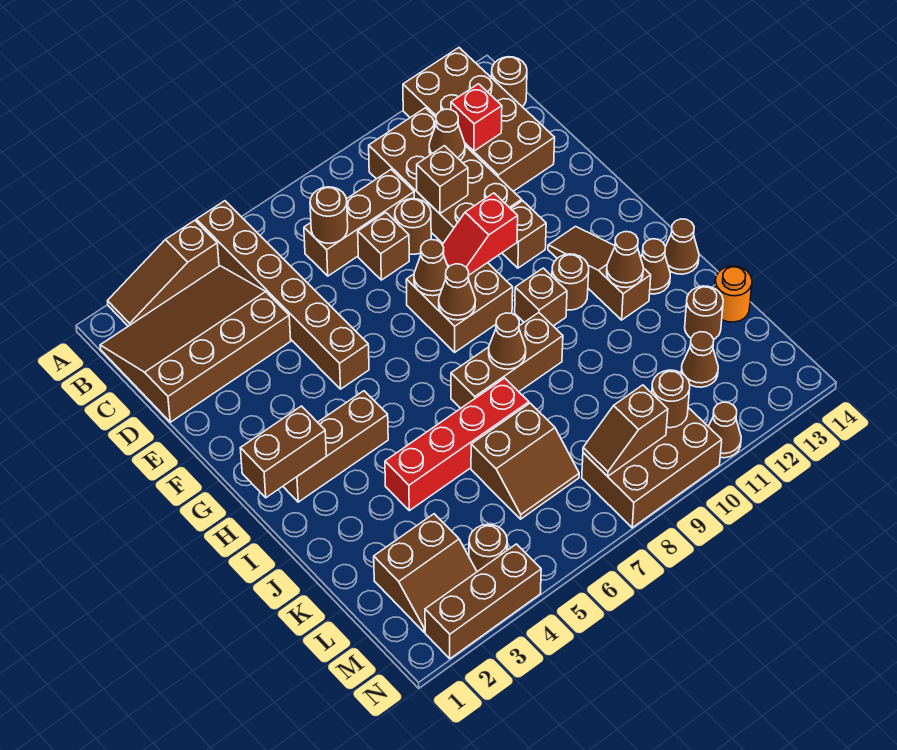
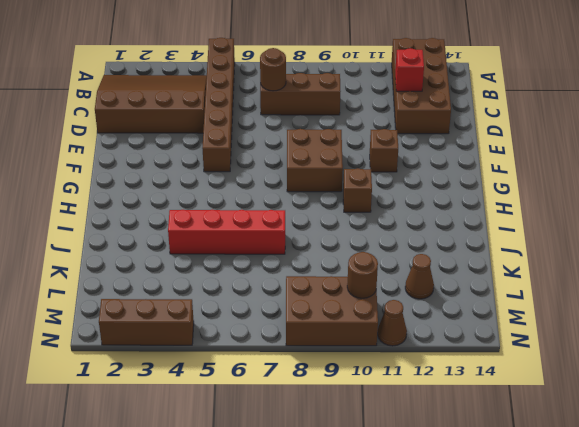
none -> brown slope A2:A4 level 1 top 4
none -> brown brick B10:E11 level 1
none -> brown round brick B14 level 1
none -> brown brick D8 level 1

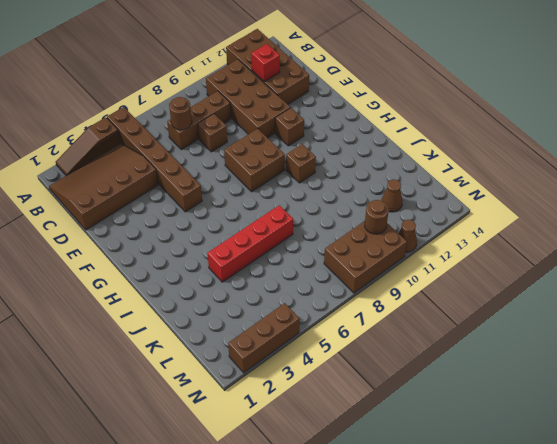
none -> brown round brick B14 level 1
none -> brown round brick D9 level 1
none -> brown slope G12:I12 level 1 top I
none -> brown brick H2:H4 level 1

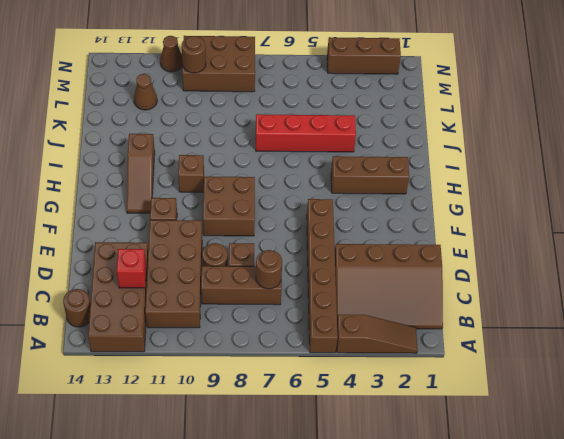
none -> brown round brick H11 level 1
none -> brown brick I7:I9 level 1
none -> brown cone I13 level 1
none -> brown cone I14 level 1

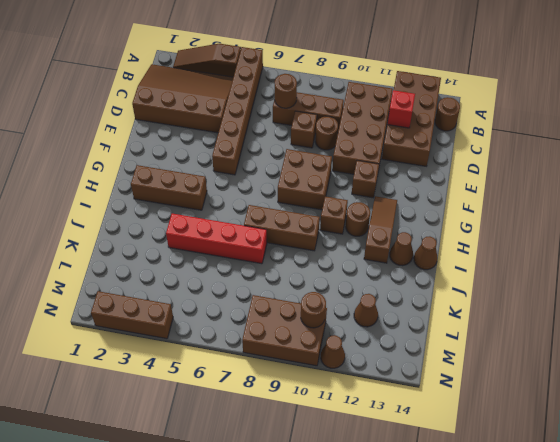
none -> brown slope K6:L7 level 1 top K
none -> brown round brick K13 level 1
none -> orange round brick K14 level 1
none -> brown slope L2:M3 level 1 top L

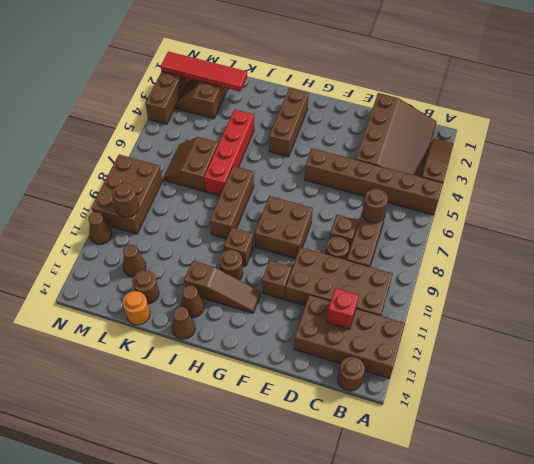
red tile K2:N2 level 2 -> none
none -> brown round brick M4 level 1
none -> brown cone C11 level 2
none -> brown brick D10 level 2
none -> brown cone F8 level 2

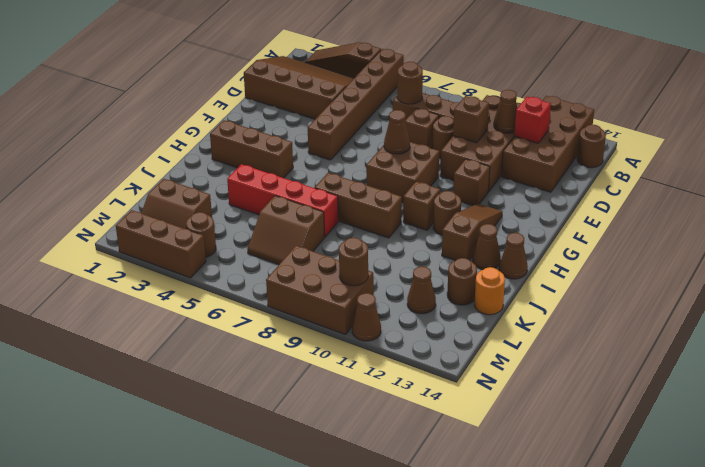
none -> red slope F9:F10 level 2 top 10
none -> brown cone G8 level 2
none -> brown brick H1:H2 level 2
none -> brown cone I8 level 2

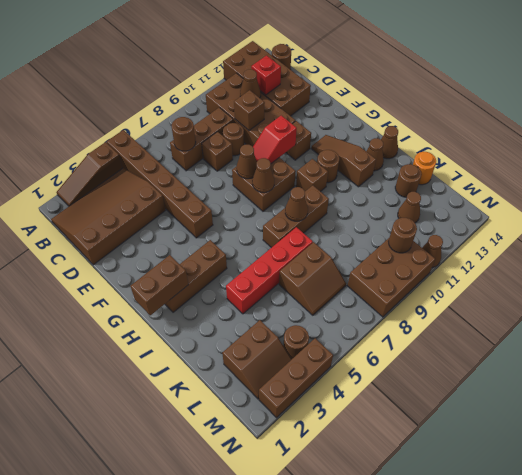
none -> brown cone I12 level 2
none -> brown slope M8:M9 level 2 top 9

